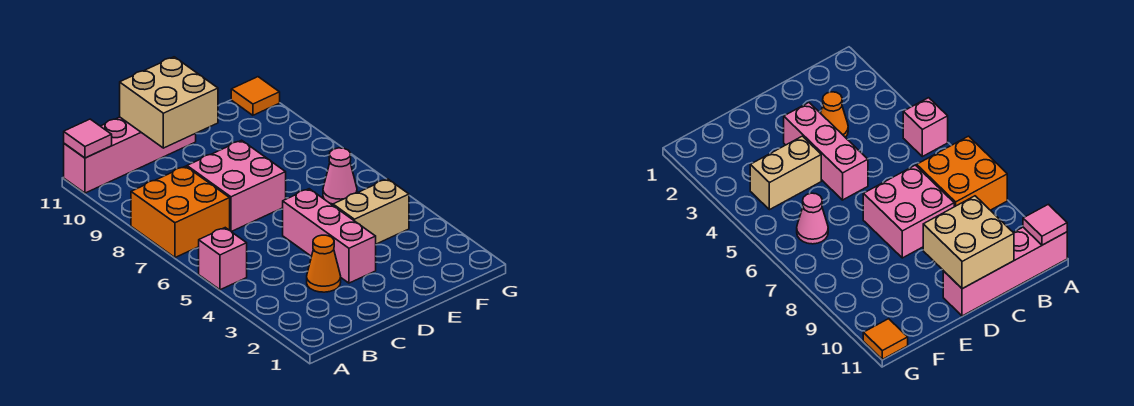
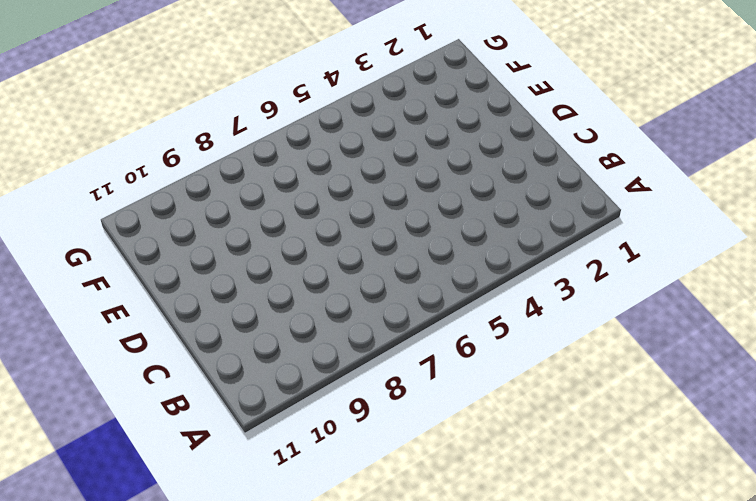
none -> pink brick A5 level 1
none -> orange brick A7:B8 level 1

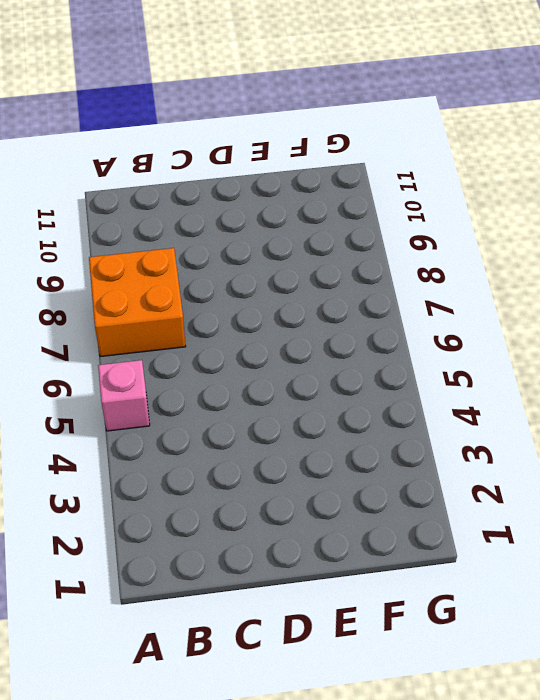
none -> pink brick A11:D11 level 1
none -> orange cone C3 level 1

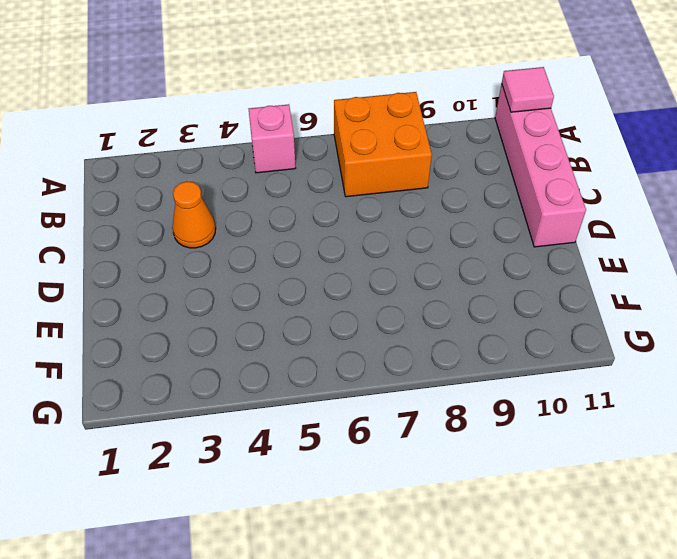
none -> pink brick C7:D8 level 1
none -> pink brick D3:D5 level 1

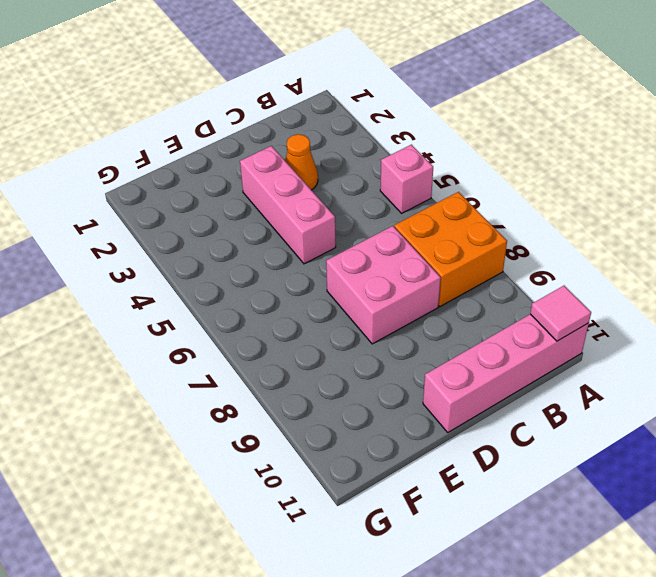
none -> tan brick E4:F4 level 1
none -> pink cone F6 level 1

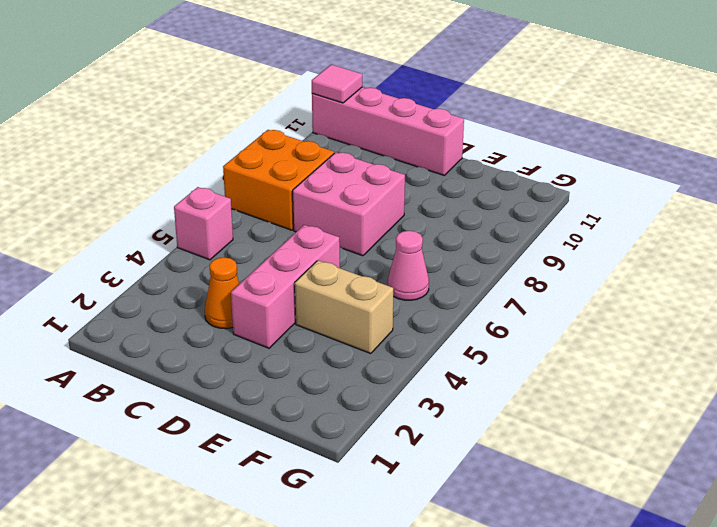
none -> orange tile G11 level 1
none -> tan brick C10:D11 level 2

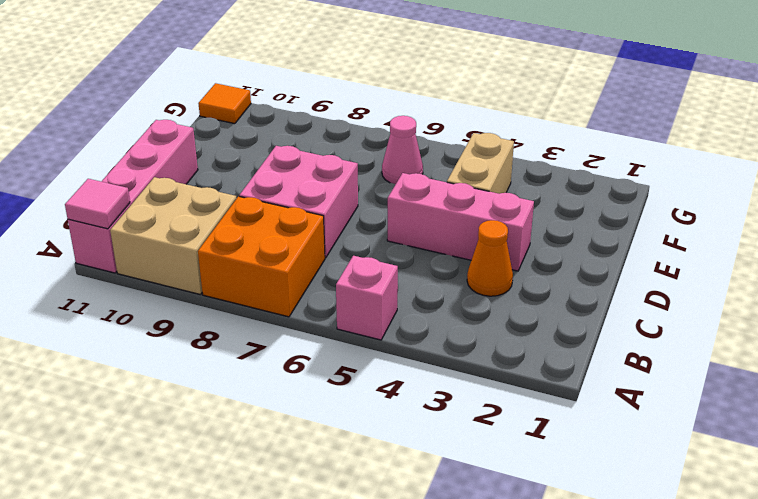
tan brick A9:B10 level 1 -> tan brick C10:D11 level 2

